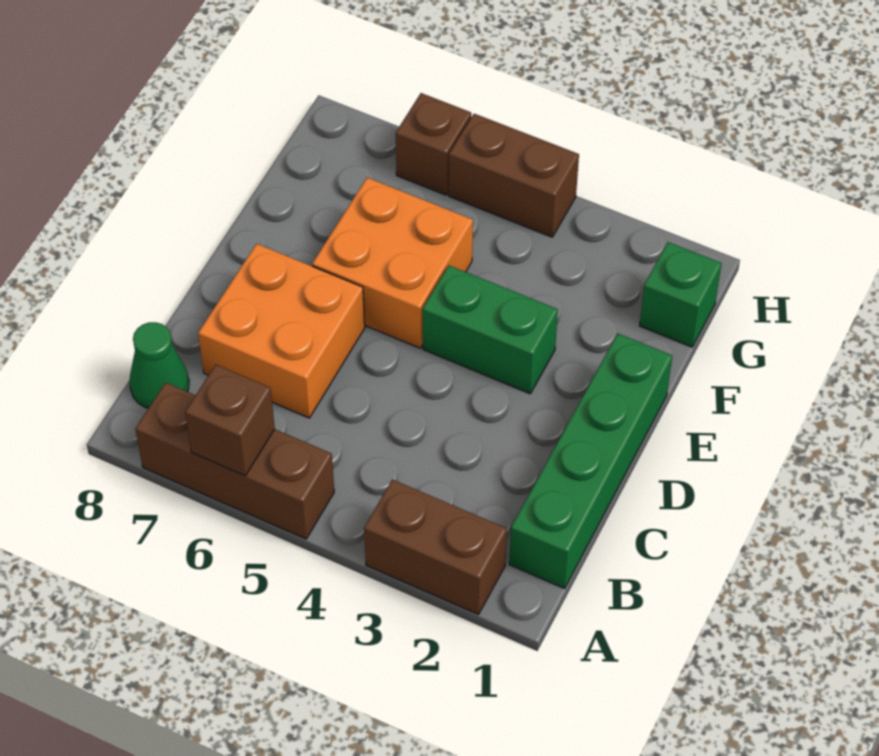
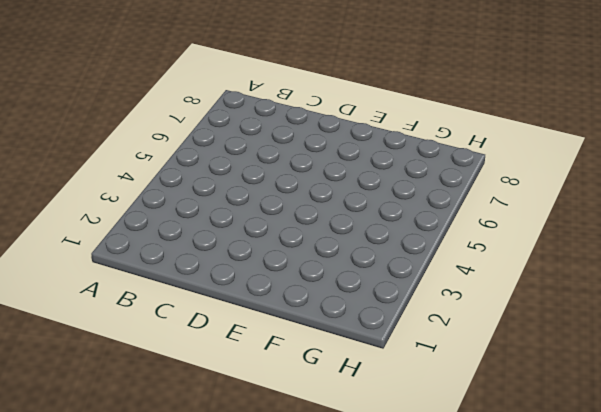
none -> brown brick A2:A3 level 1
none -> brown brick A5:A7 level 1

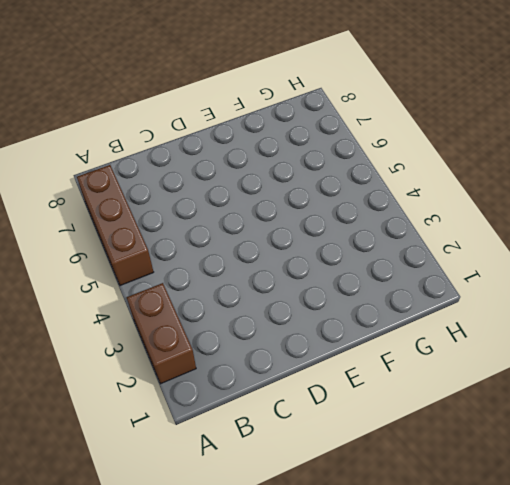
none -> green brick B1:E1 level 1
none -> green cone B8 level 1

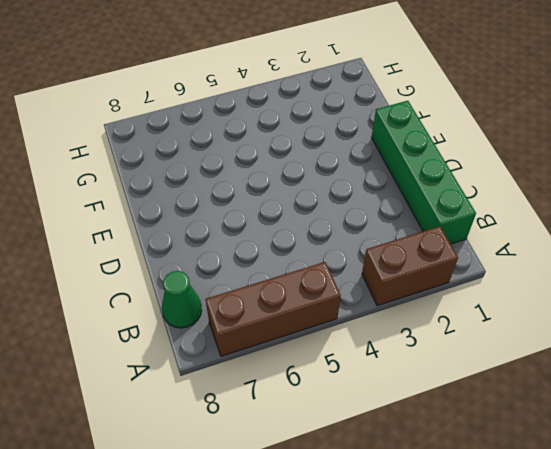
none -> orange brick C6:D7 level 1
none -> green brick E3:E4 level 1

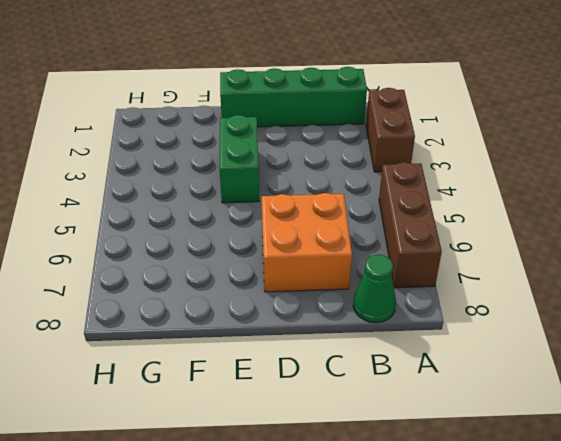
none -> orange brick E5:F6 level 1
none -> green brick G1 level 1

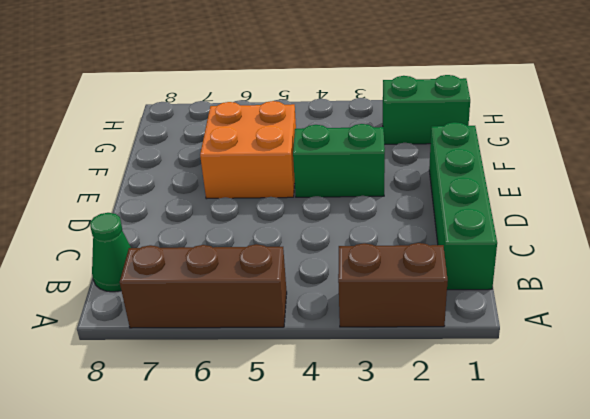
green brick G1:G2 level 1 -> green brick G1 level 1
none -> orange brick C6:D7 level 1
none -> brown brick H4:H5 level 1

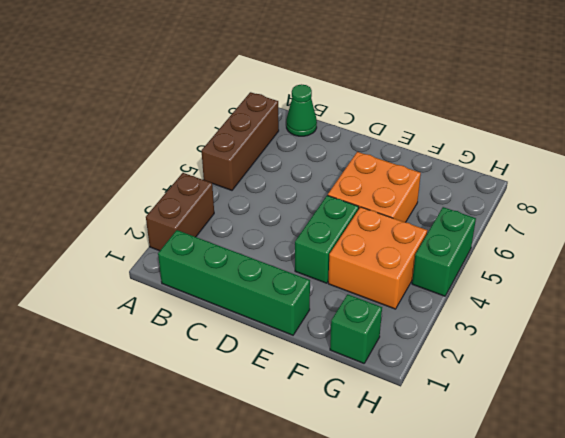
orange brick F3:G4 level 1 -> orange brick C6:D7 level 1
green brick H4:H5 level 1 -> brown brick H4:H5 level 1
none -> brown brick H6 level 1
none -> brown brick A6 level 2

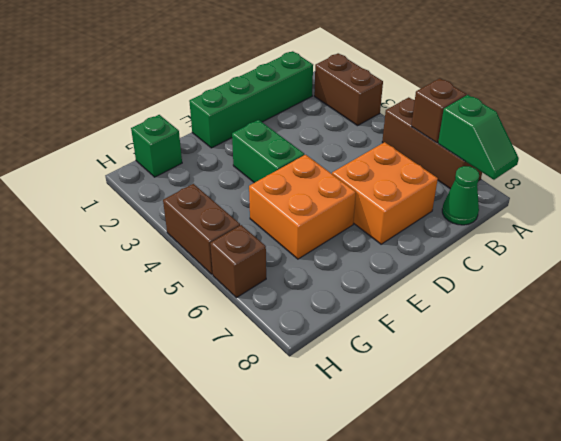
green slope A7:A8 level 2 top 7 -> none

